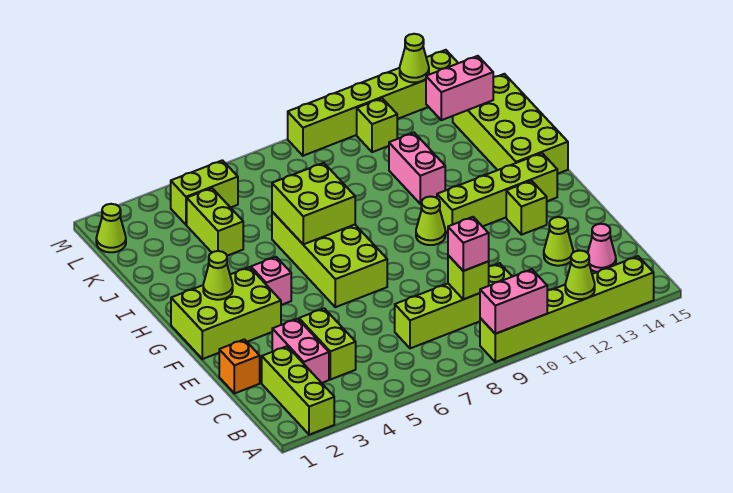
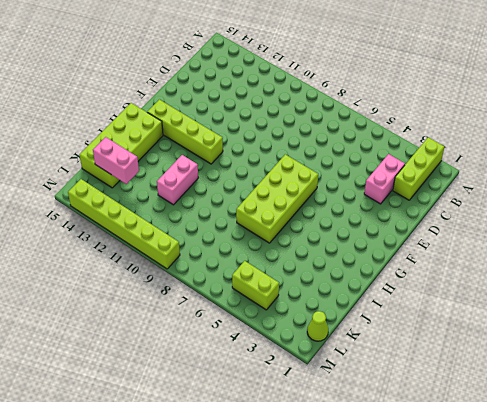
none -> lime brick A9:A14 level 1
none -> lime brick C4:D4 level 1
none -> lime brick C7:C10 level 1

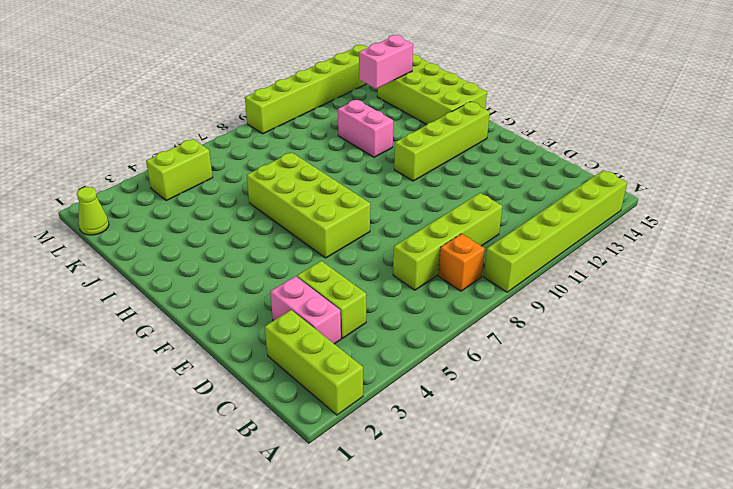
orange brick B8 level 1 -> orange brick D1 level 1
none -> pink cone C14 level 1
none -> lime cone D13 level 1
none -> lime brick F1:G3 level 1

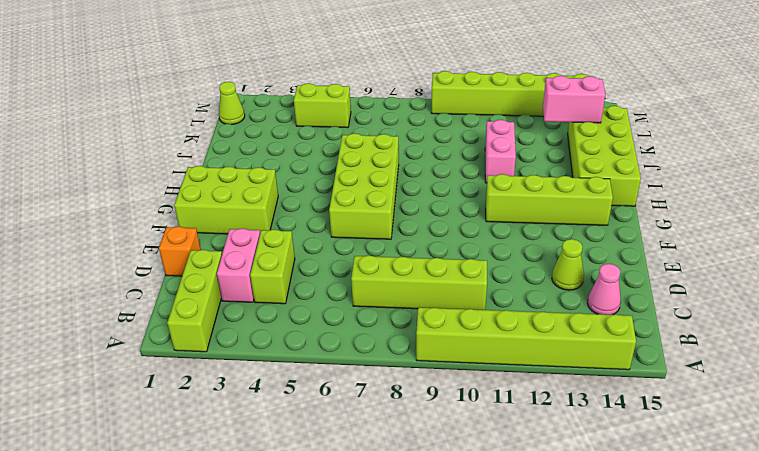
none -> lime brick F13 level 1
none -> pink brick G4 level 1
none -> lime cone G10 level 1

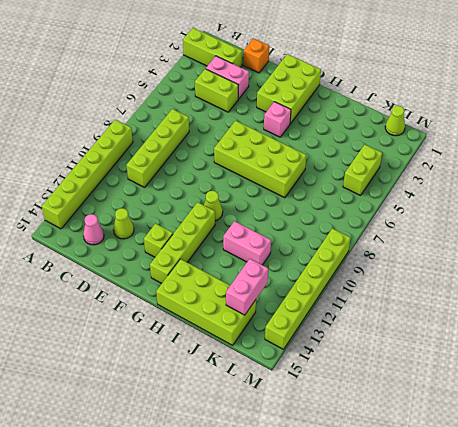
none -> lime brick J4:K4 level 1
none -> lime brick L11 level 1
none -> pink brick A9:A10 level 2

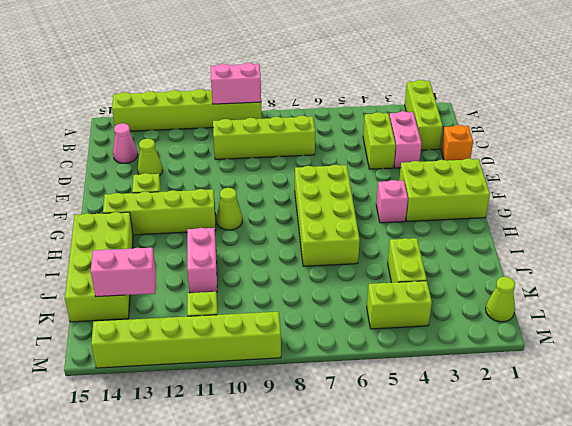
none -> lime cone A12 level 2
none -> lime brick C9 level 2
none -> lime cone G2 level 2

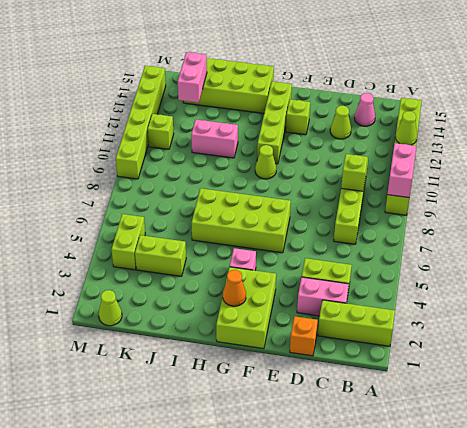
orange cone G2 level 2 -> lime cone G2 level 2
none -> lime brick H6:I7 level 2
none -> lime cone M13 level 2
none -> pink brick C9 level 3

